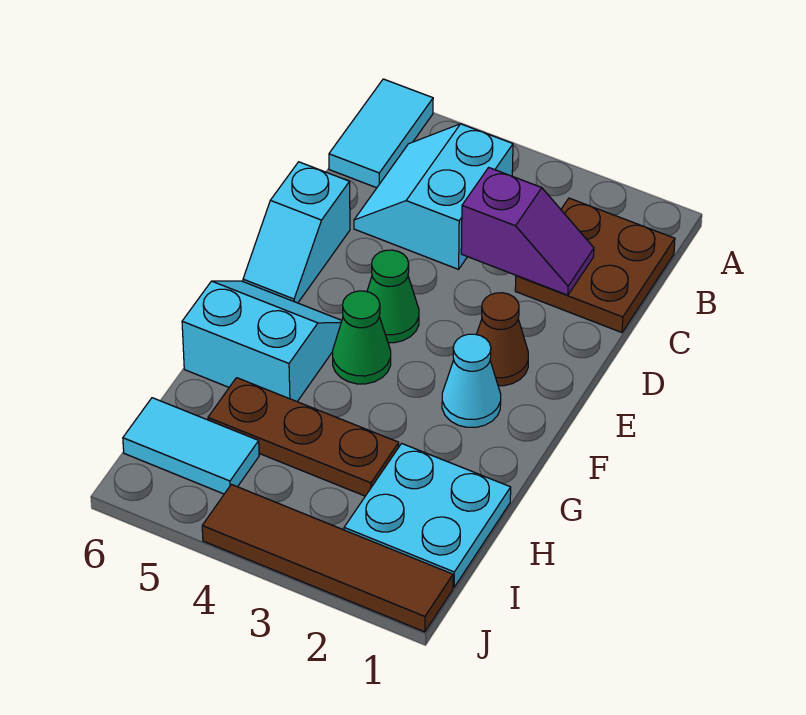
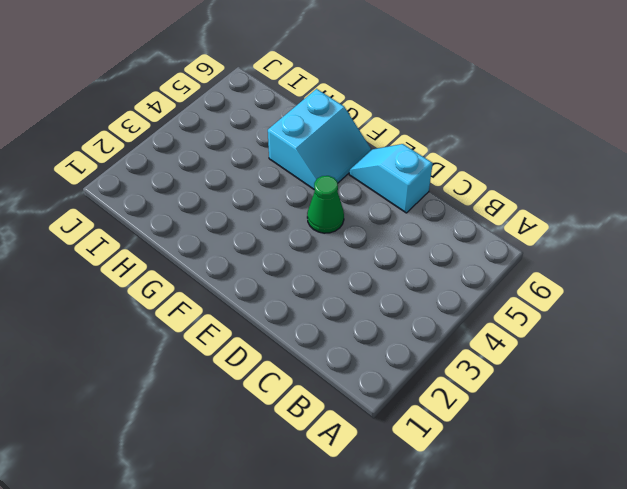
none -> cyan tile A6:B6 level 1
none -> brown plate B1:C2 level 1
none -> cyan slope B4:C5 level 1 top 4

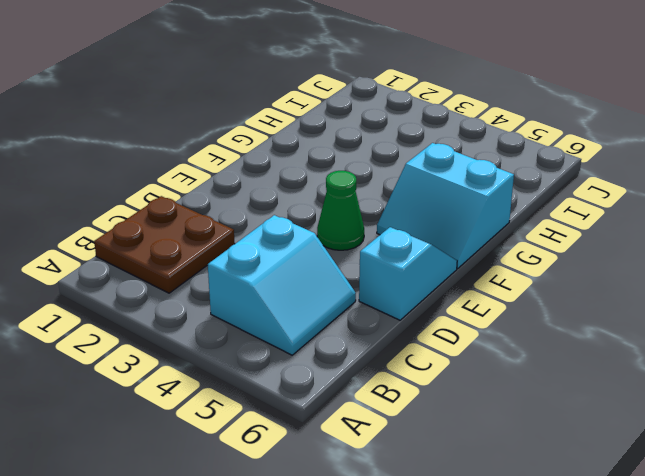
none -> cyan tile A6:B6 level 1
none -> brown cone E2 level 1
none -> cyan cone F2 level 1

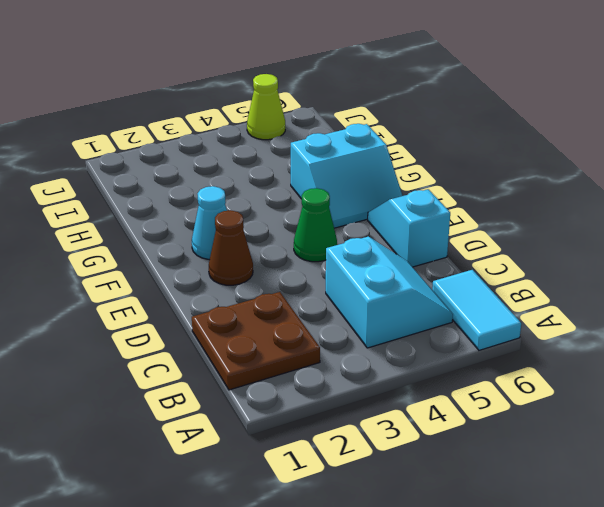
lime cone J5 level 1 -> none
none -> green cone F4 level 1
none -> cyan plate H1:I2 level 1
none -> brown plate H3:H5 level 1

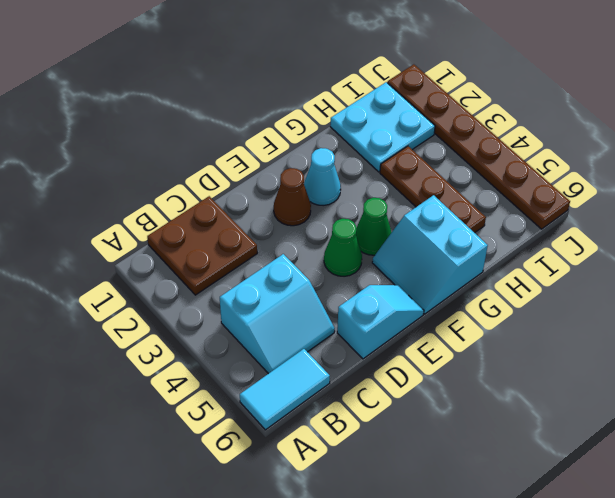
brown plate J1:J6 level 1 -> brown tile J1:J4 level 1
none -> cyan tile I5:I6 level 1
none -> purple slope C2:C3 level 2 top 3

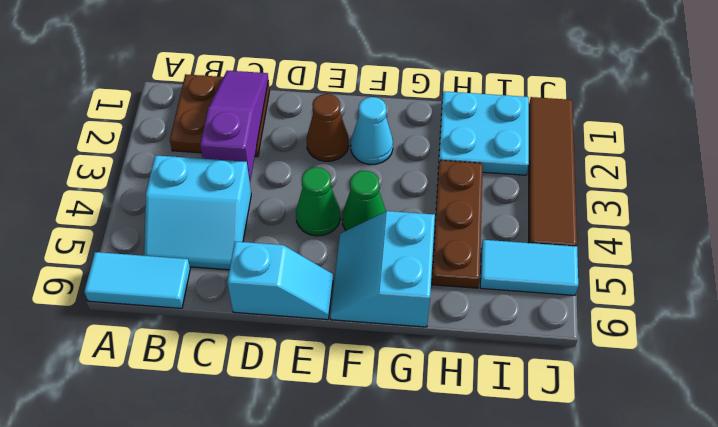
purple slope C1:C3 level 2 top 3 -> purple slope C2:C3 level 2 top 3
cyan tile I5:J5 level 1 -> cyan tile I5:I6 level 1

